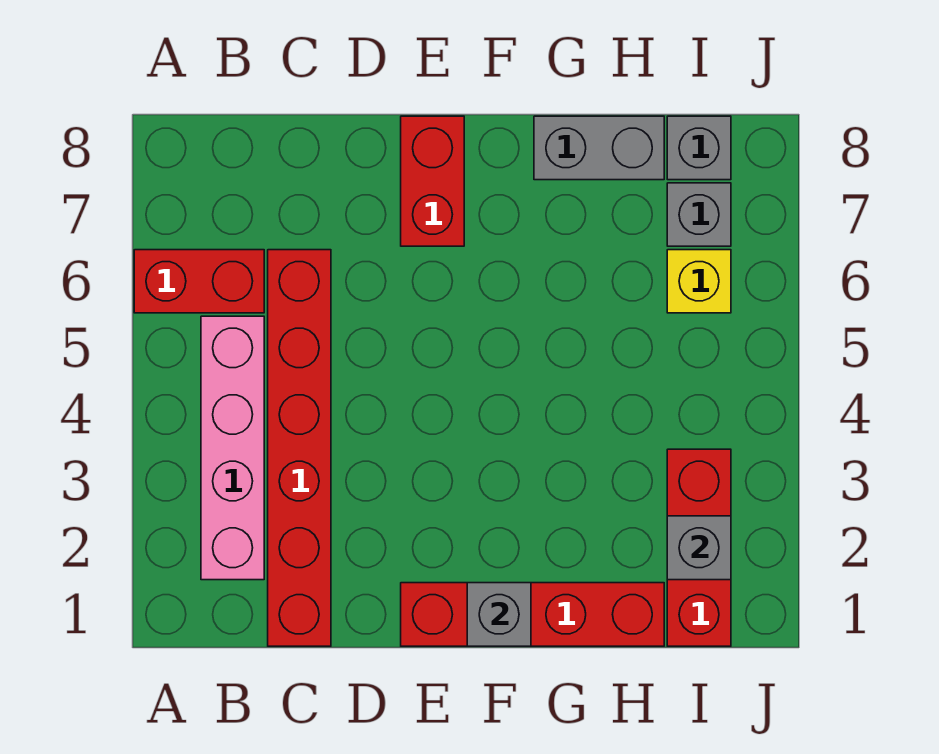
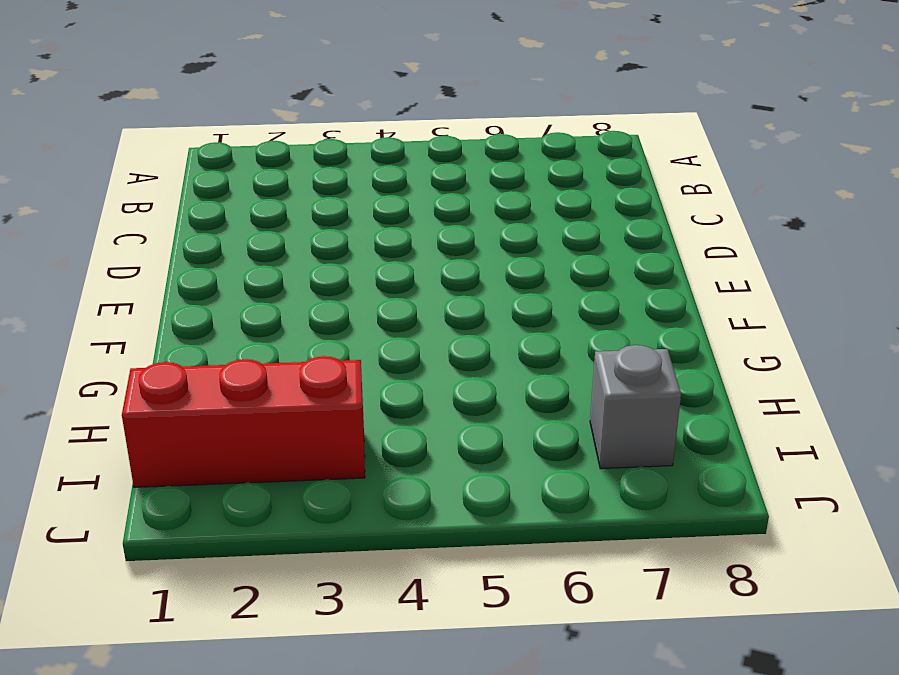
none -> red brick A6:B6 level 1
none -> pink brick B2:B5 level 1
none -> red brick C1:C6 level 1

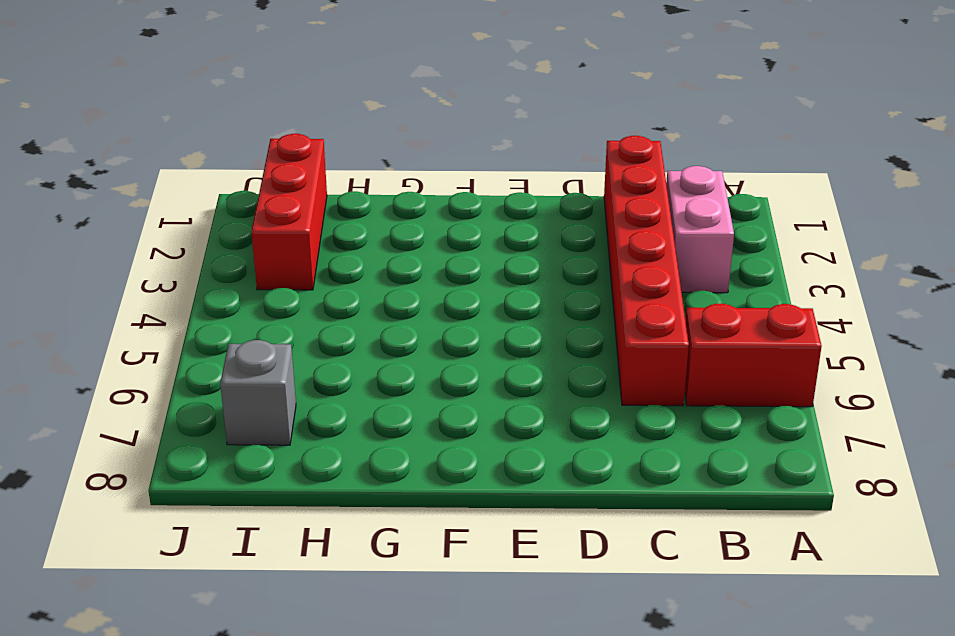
pink brick B2:B3 level 1 -> pink brick B2:B5 level 1
none -> red brick E1:H1 level 1
none -> red brick E7:E8 level 1
none -> grey brick G8:H8 level 1

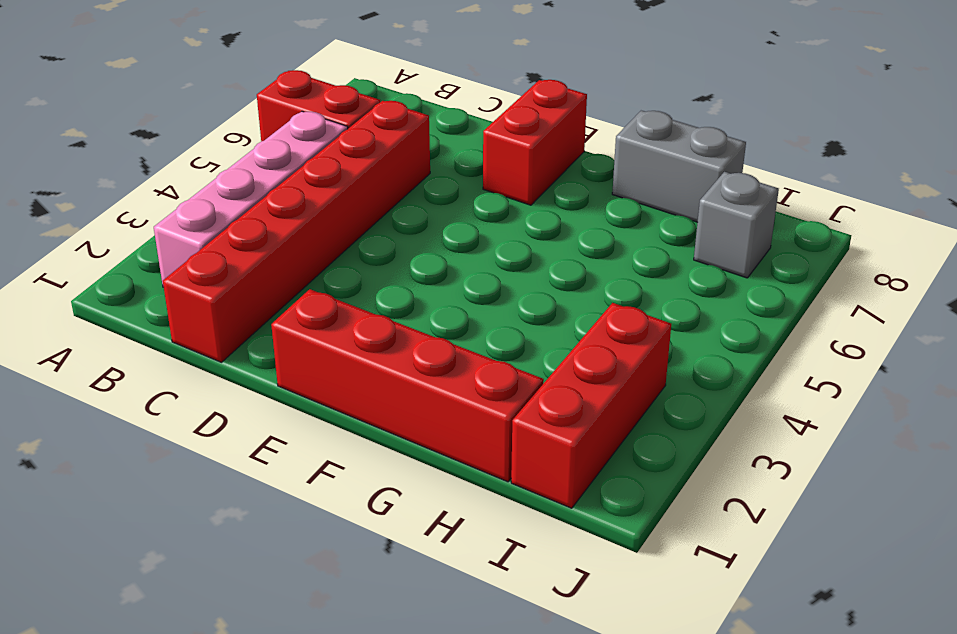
none -> yellow brick I6 level 1
none -> grey brick I8 level 1
none -> grey brick F1 level 2

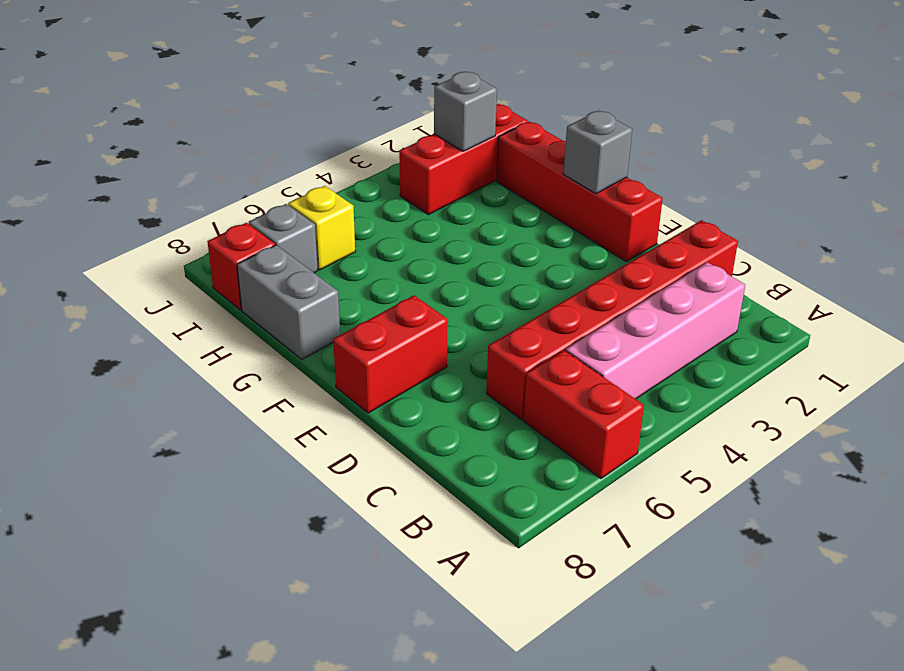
red brick I8 level 1 -> grey brick I8 level 1

